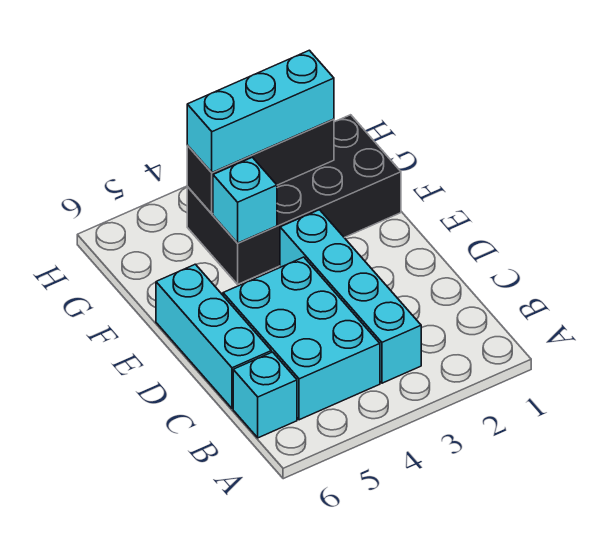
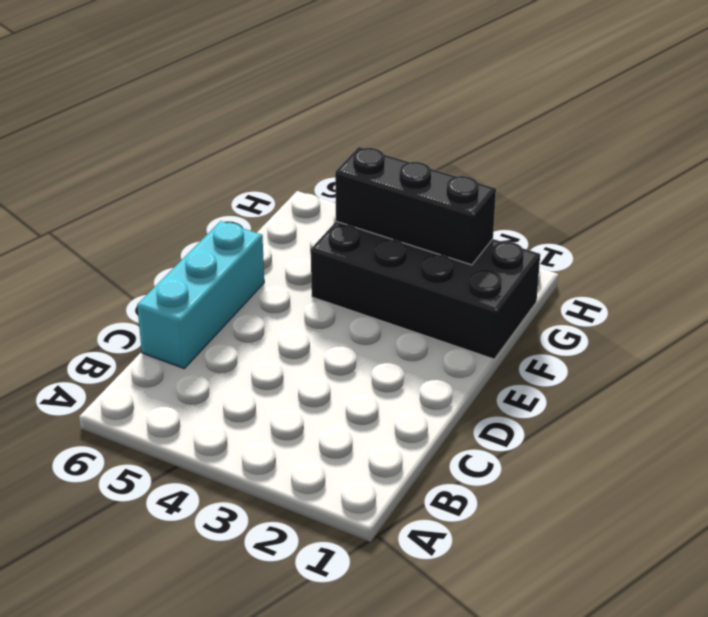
none -> cyan brick B3:E3 level 1
none -> cyan brick B4:D5 level 1

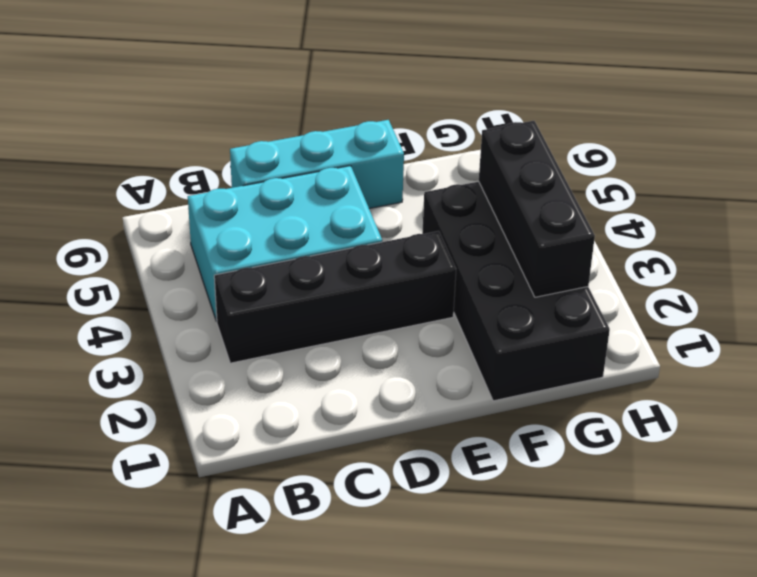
black brick B3:E3 level 1 -> cyan brick B3:E3 level 1
none -> cyan brick B6 level 1
none -> cyan brick F4 level 2

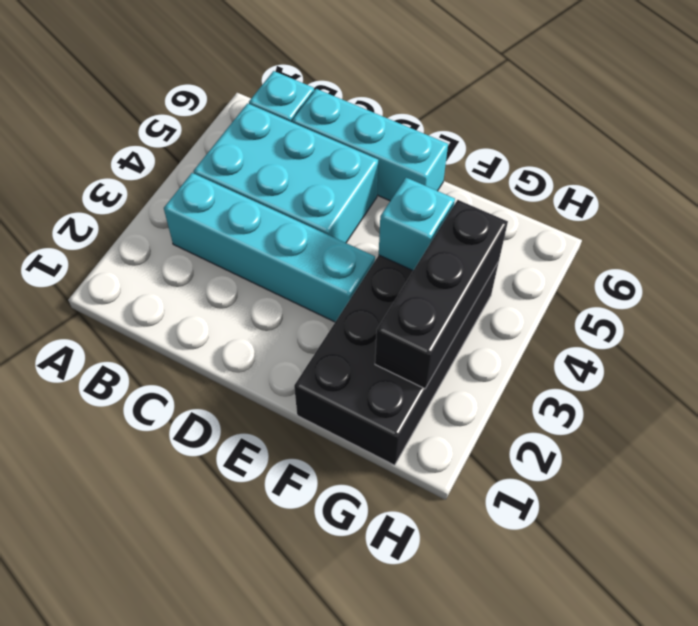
none -> cyan brick G2:G4 level 3

